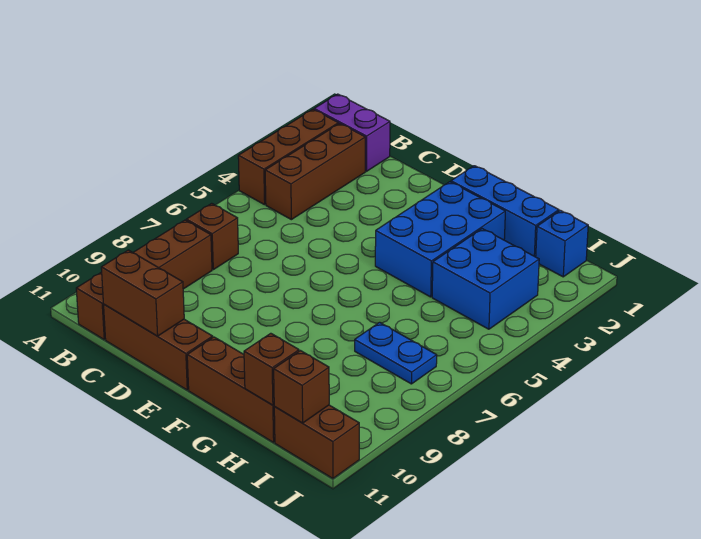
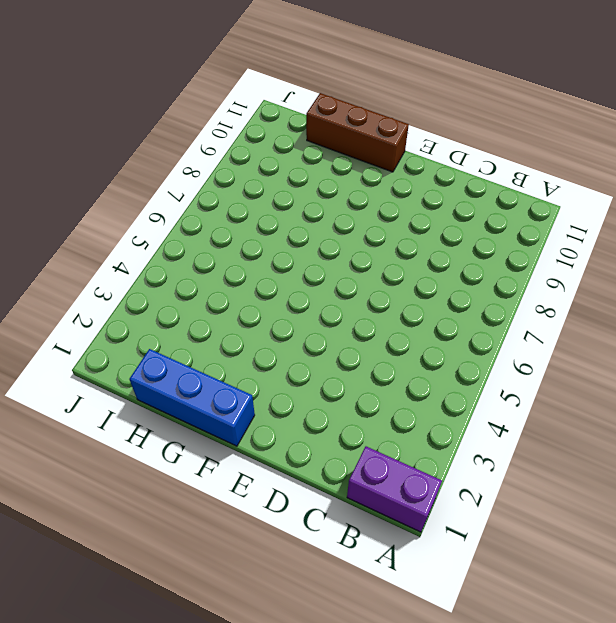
none -> brown brick A2:A4 level 1
none -> brown brick B2:B4 level 1
none -> brown brick B7 level 1

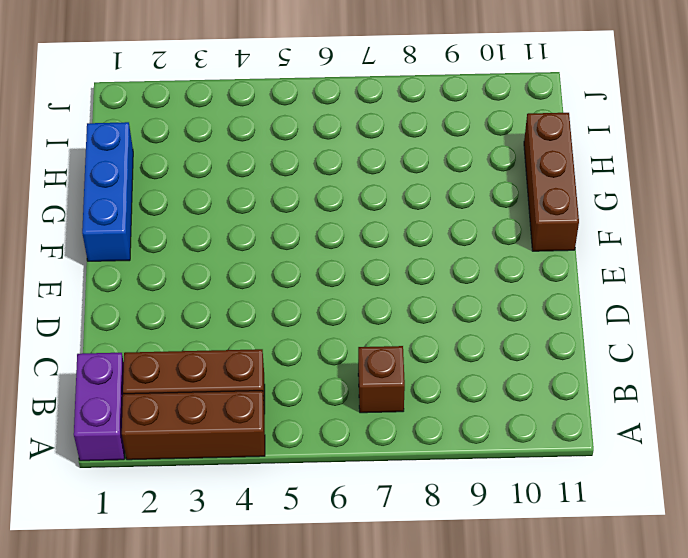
none -> brown brick B8:B11 level 1
none -> brown brick C11:E11 level 1
none -> blue brick F2:G4 level 1

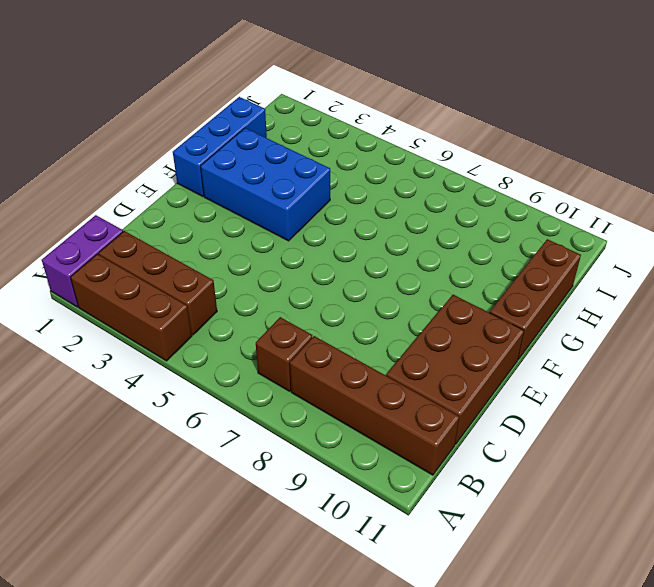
brown brick C10:E11 level 1 -> brown brick C11:E11 level 1
none -> blue brick H3:I4 level 1
none -> blue plate H7:I7 level 1
none -> blue brick I1 level 1

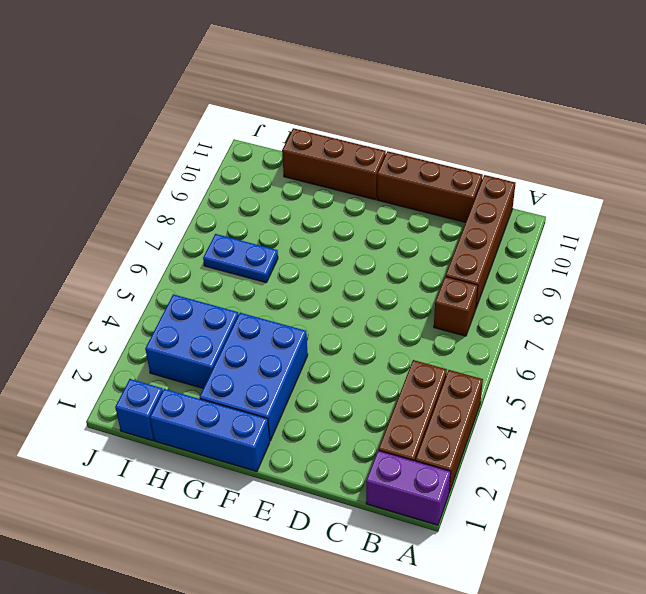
none -> brown brick I11:J11 level 1
none -> brown brick C11:D11 level 2
none -> brown brick H11 level 2

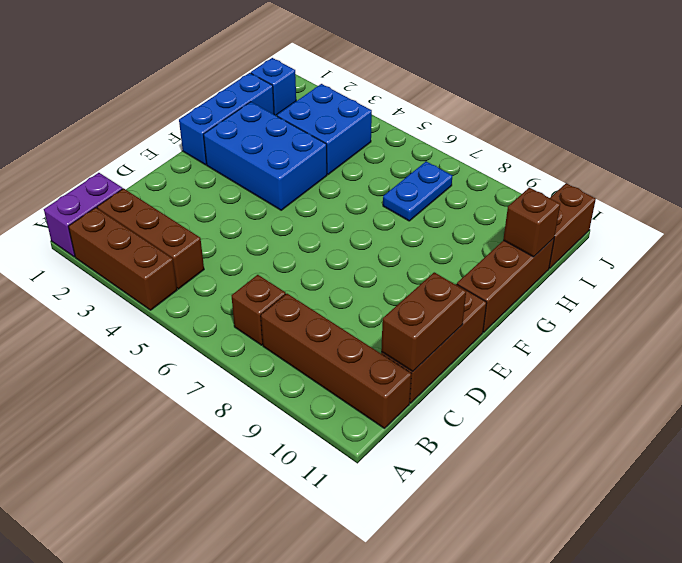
none -> brown brick I11 level 2

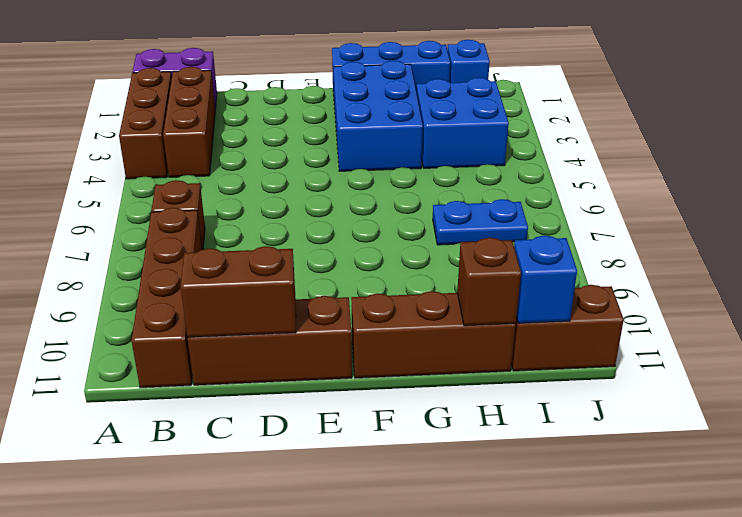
blue brick I11 level 2 -> brown brick I11 level 2

